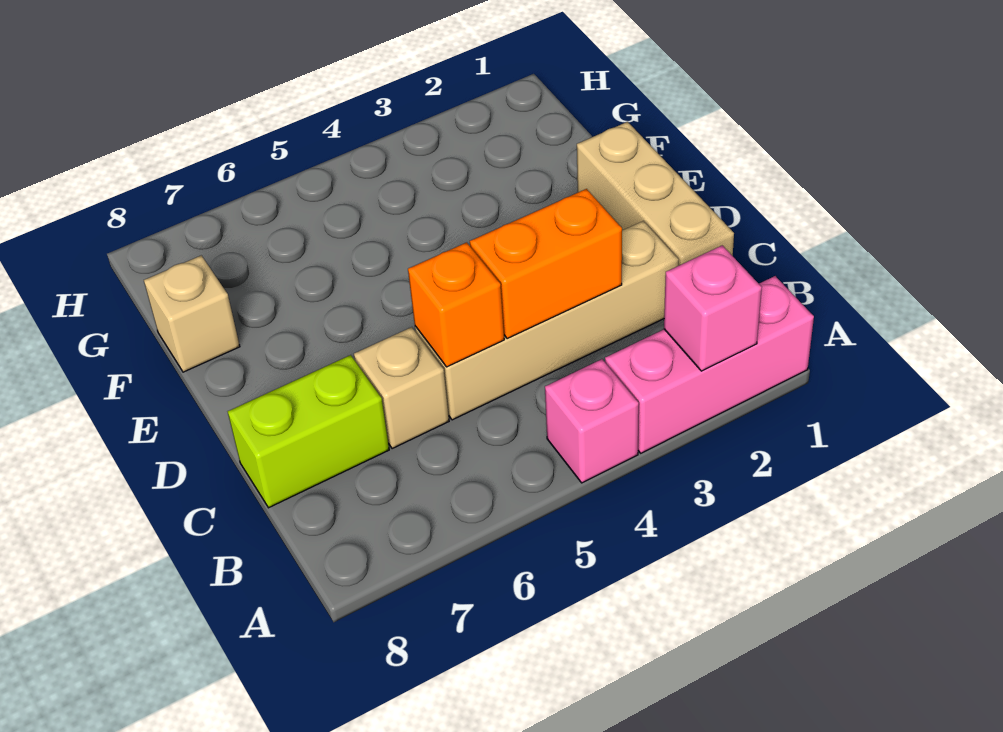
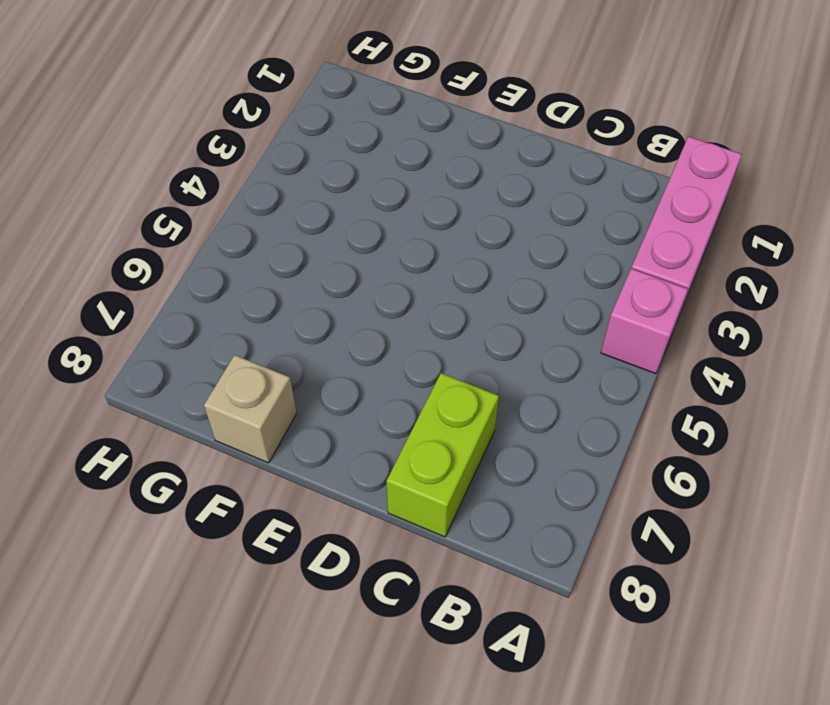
none -> tan brick C1:E1 level 1
none -> tan brick C2:C5 level 1

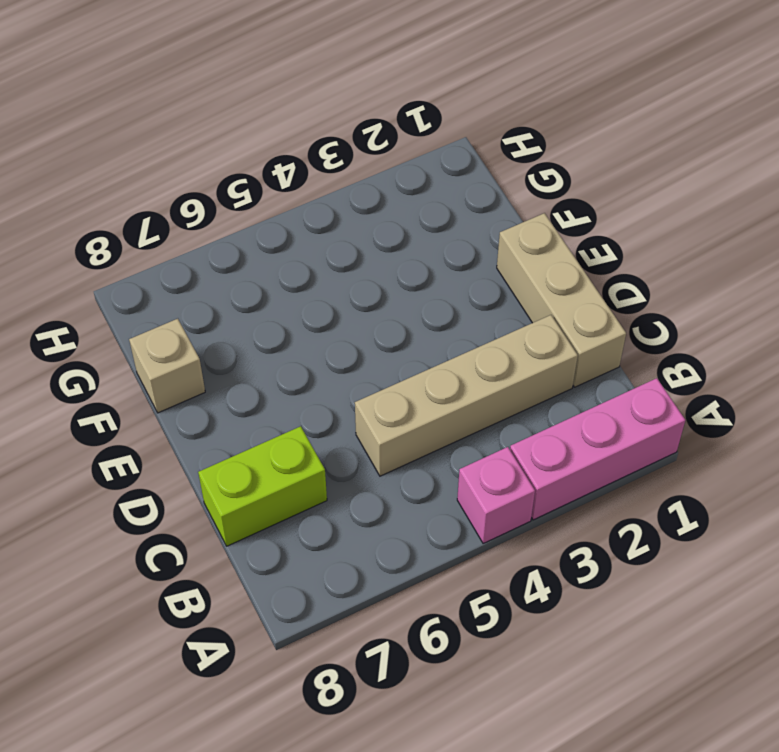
none -> tan brick C6 level 1
none -> pink brick A2 level 2

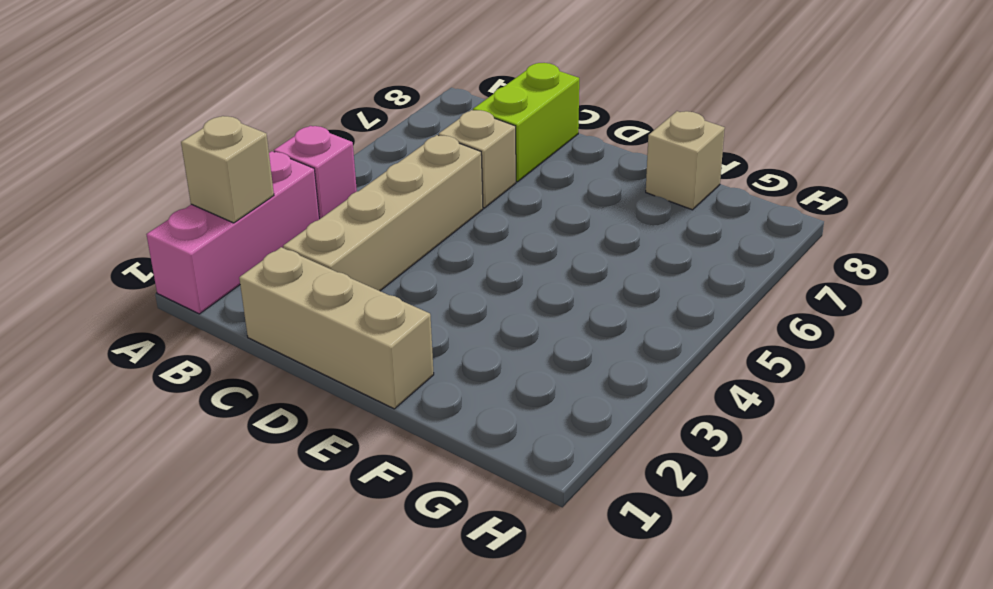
tan brick A2 level 2 -> pink brick A2 level 2
none -> orange brick C3:C4 level 2
none -> orange brick C5 level 2

